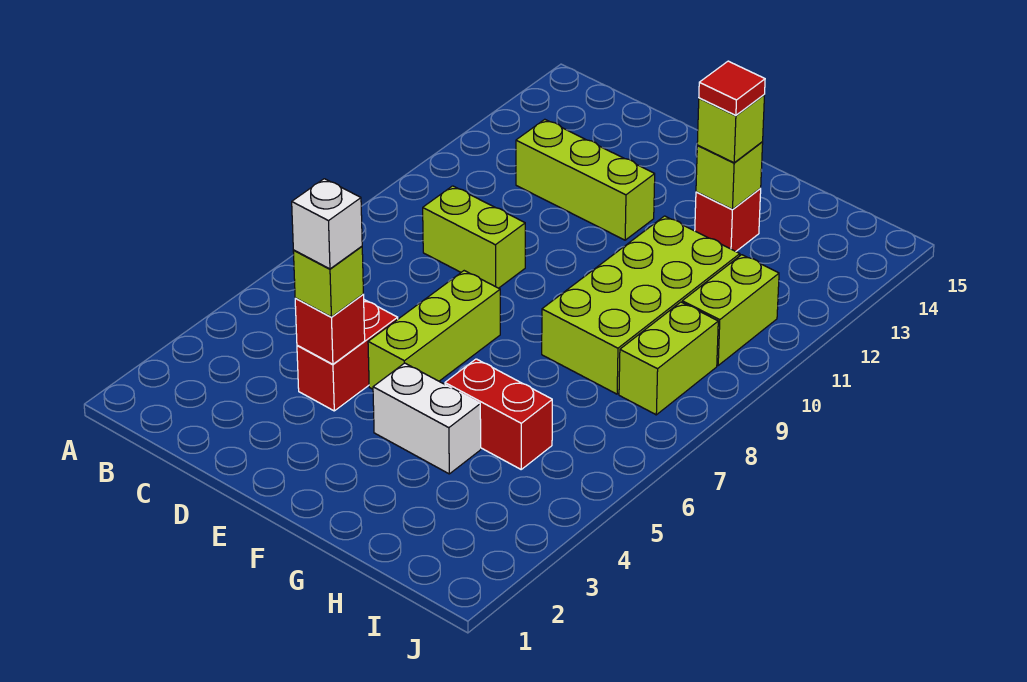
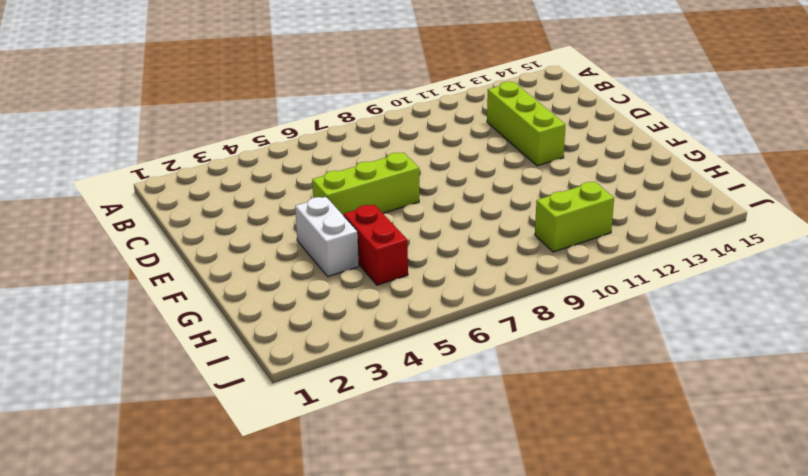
none -> lime brick C9:D9 level 1
none -> red brick D4:D5 level 1
none -> lime brick G8:H11 level 1

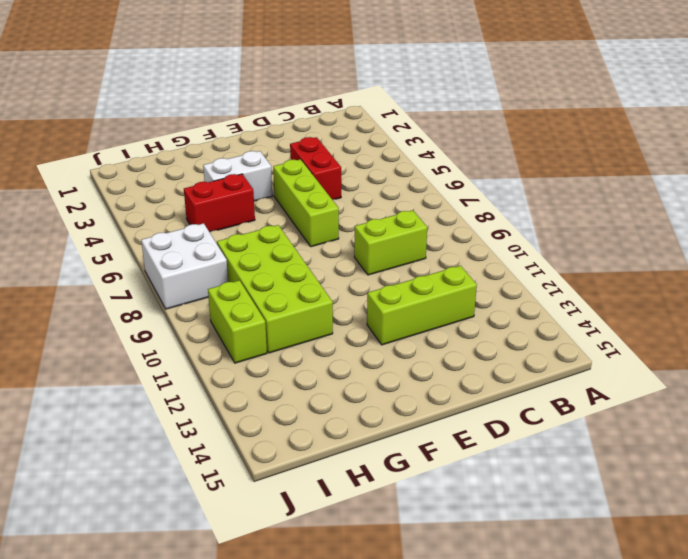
white brick I7:J8 level 1 -> lime brick I8:I9 level 1
none -> red brick G13 level 1
none -> red brick D4 level 2
none -> lime brick G13 level 2

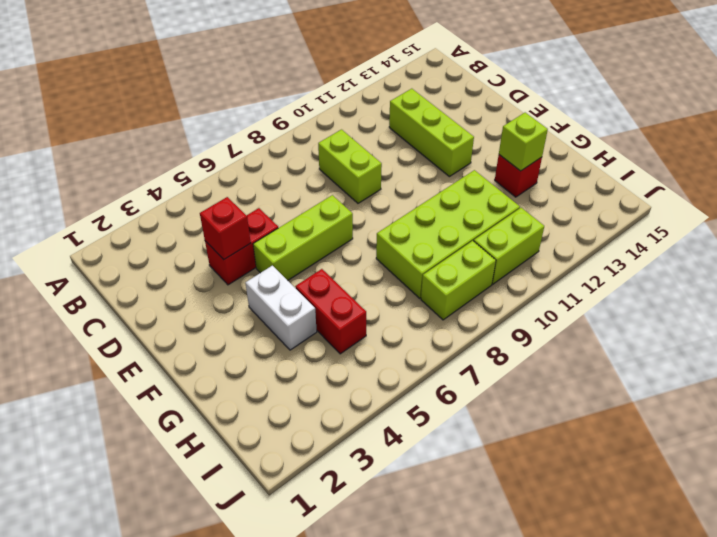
none -> lime brick D4 level 3
none -> lime brick G13 level 3
none -> white brick D4 level 4

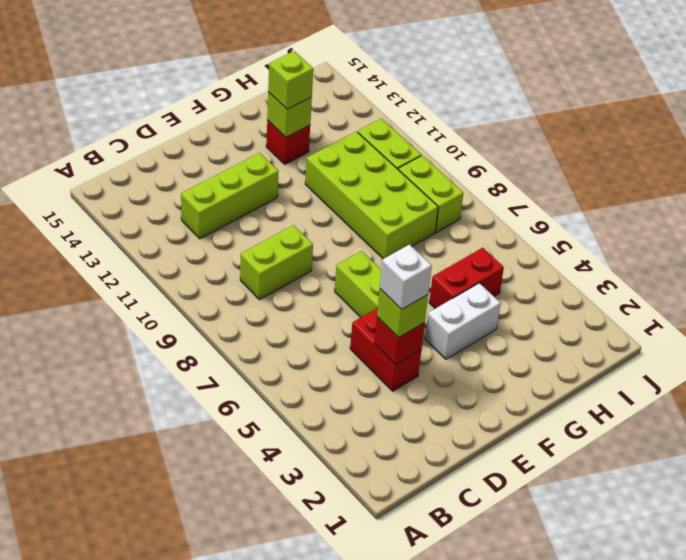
none -> red tile G13 level 4

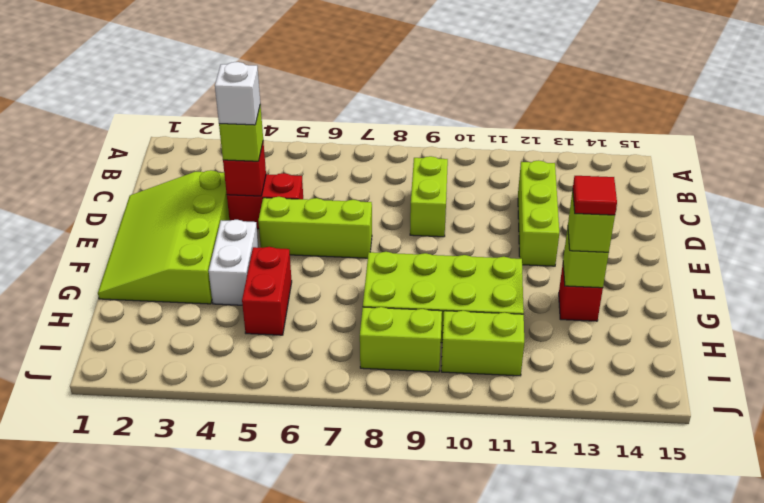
lime slope D1:G3 level 1 top 3 -> none

